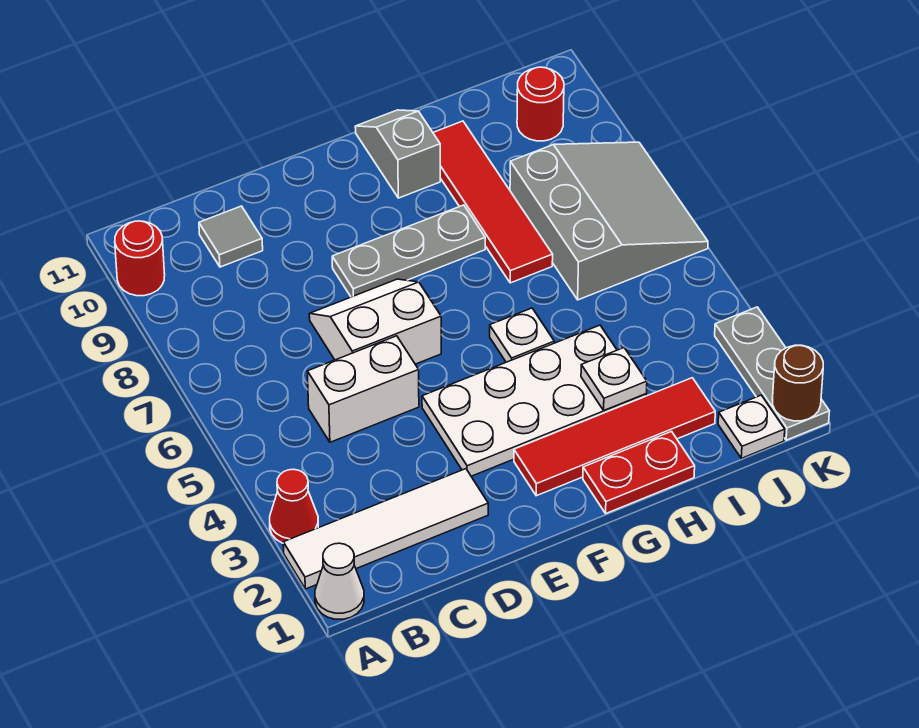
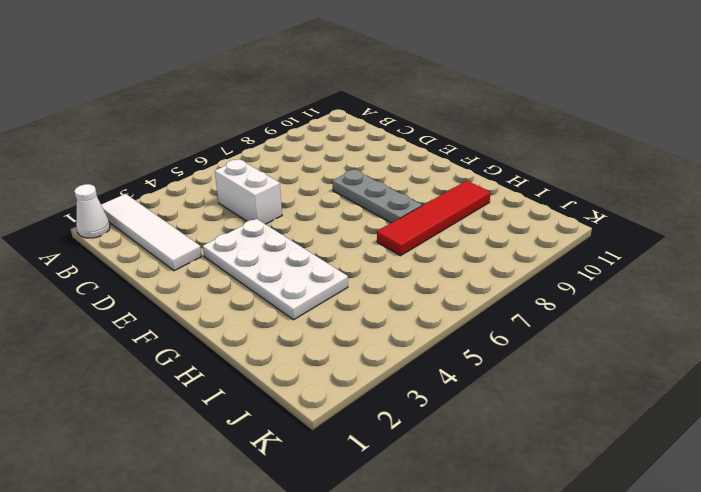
none -> red cone A3 level 1
none -> red round brick A10 level 1
none -> grey tile C10 level 1

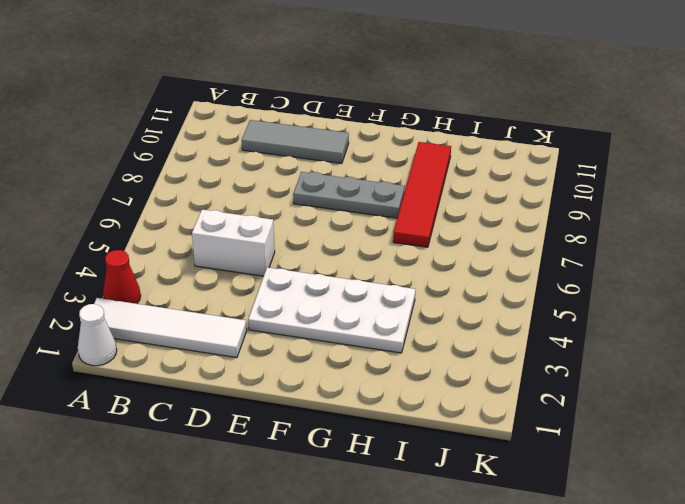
grey tile C10:E10 level 1 -> grey tile C10 level 1
none -> red round brick A10 level 1
none -> white slope D6:E7 level 1 top 6
none -> red tile F2:I2 level 1

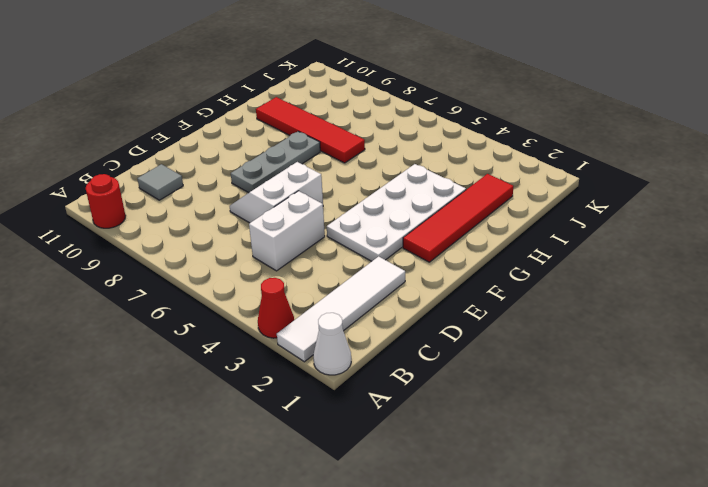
none -> red plate G1:H1 level 1
none -> white plate G5 level 1
none -> grey slope G10:G11 level 1 top 10

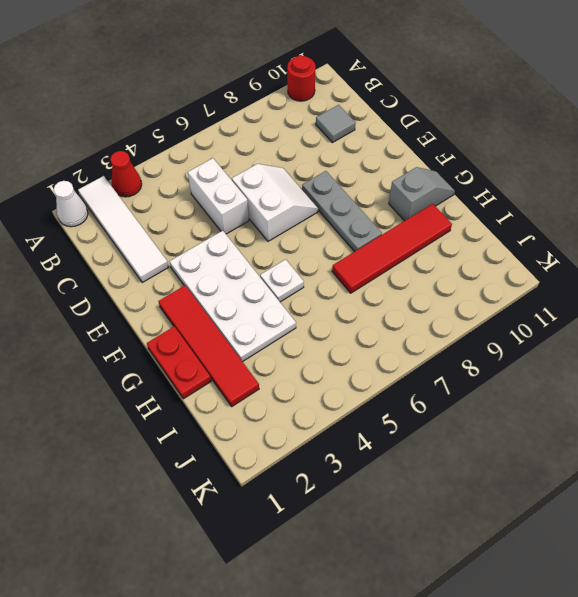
none -> grey slope I6:K8 level 1 top I
none -> white plate J1 level 1
none -> red round brick J10 level 1

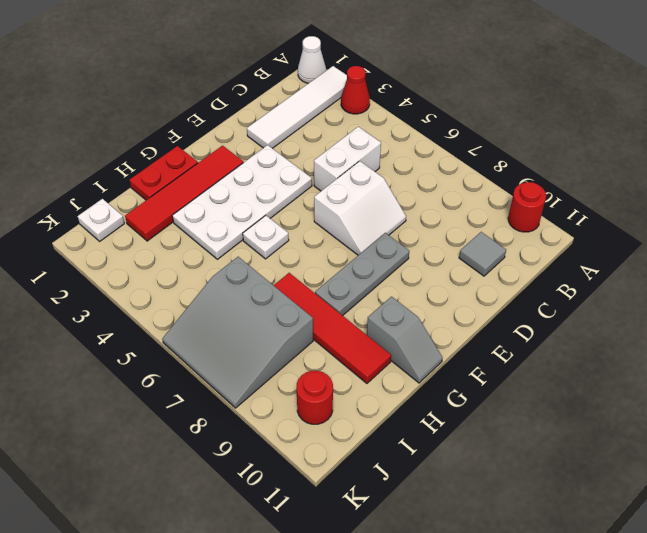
none -> grey plate K1:K3 level 1
none -> white plate H3 level 2
none -> brown round brick K1 level 2

